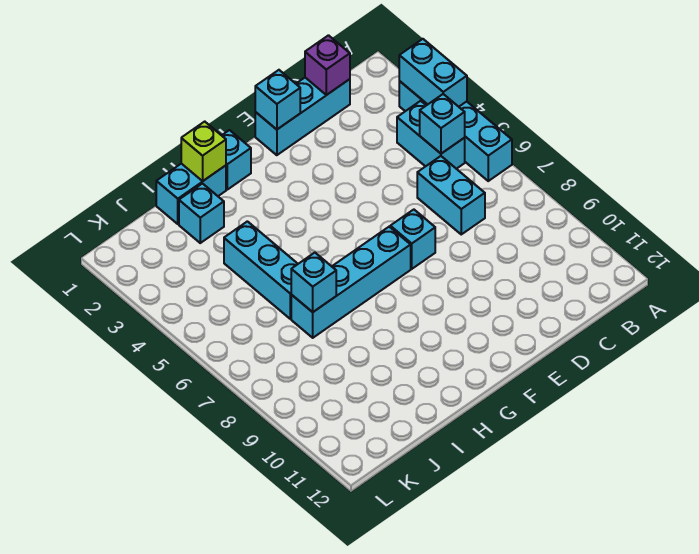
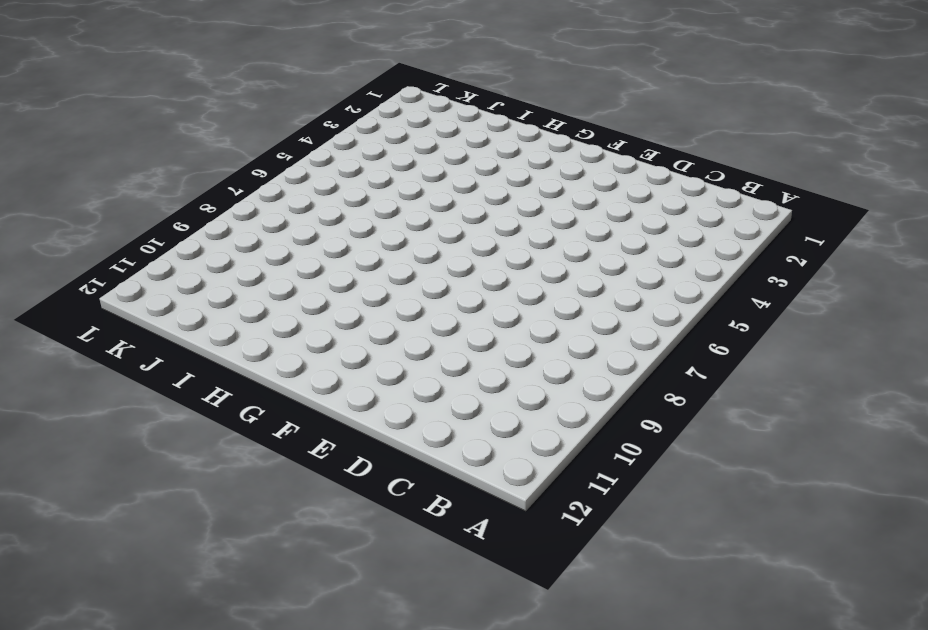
none -> cyan brick A3:A6 level 1
none -> cyan brick B4:B5 level 1
none -> cyan brick C1:E1 level 1

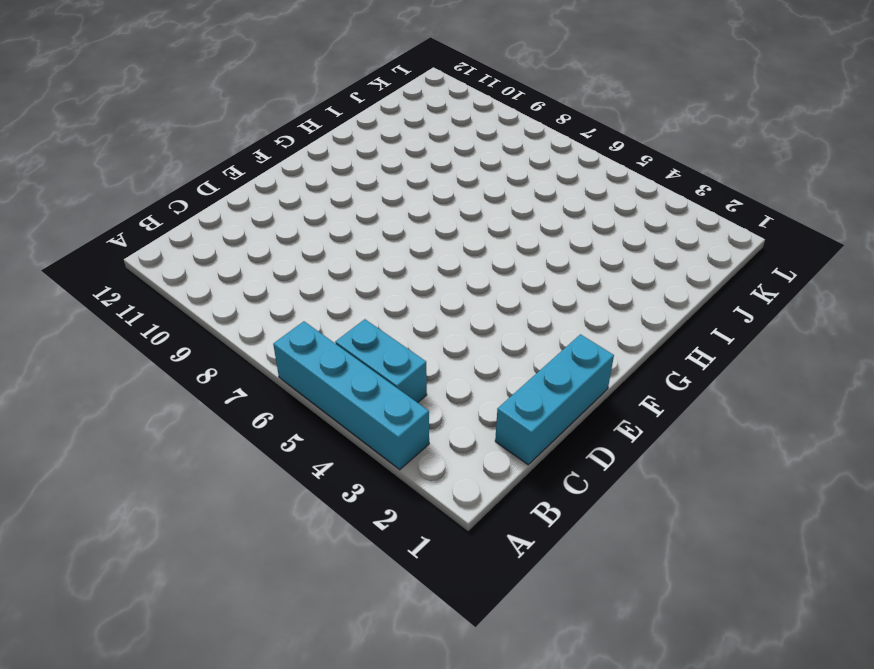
none -> cyan brick C6:C7 level 1
none -> cyan brick E7 level 1
none -> cyan brick F7:I7 level 1

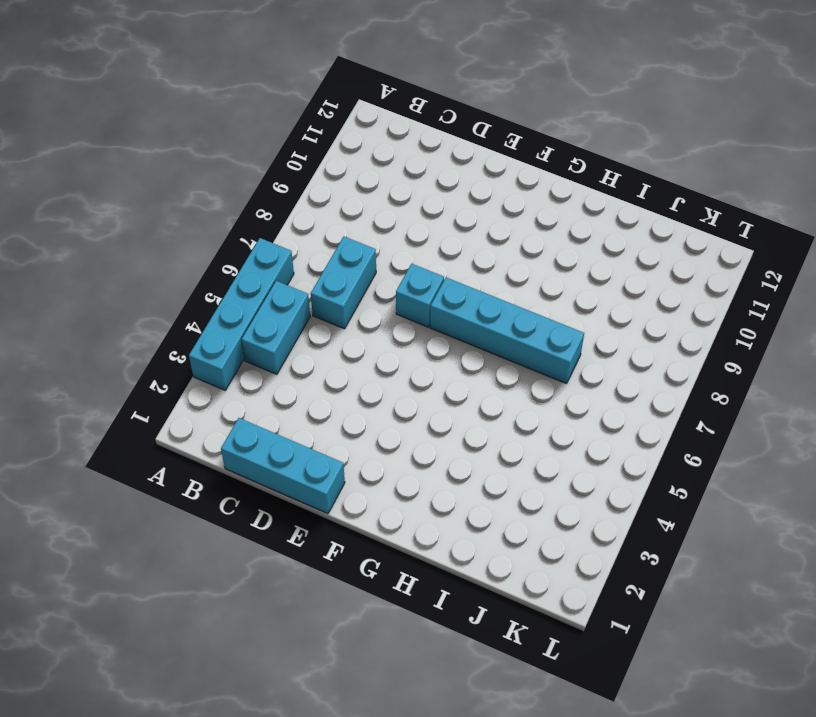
none -> cyan brick G1 level 1
none -> cyan brick H1:I1 level 1
none -> cyan brick I2 level 1

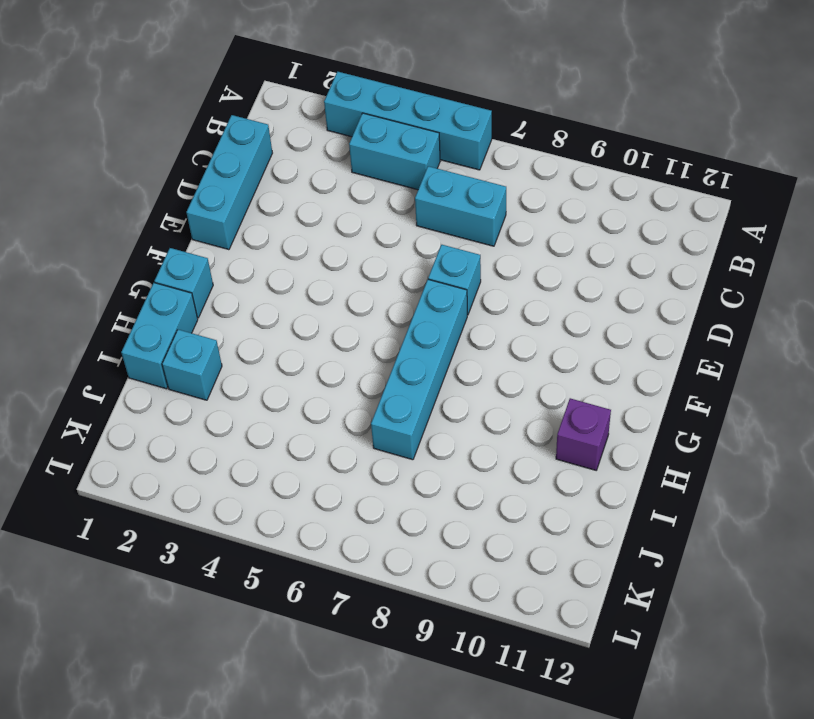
purple brick H11 level 1 -> purple brick C1 level 2
none -> cyan brick I4:I6 level 1
none -> cyan brick A3:A4 level 2
none -> cyan brick B5 level 2

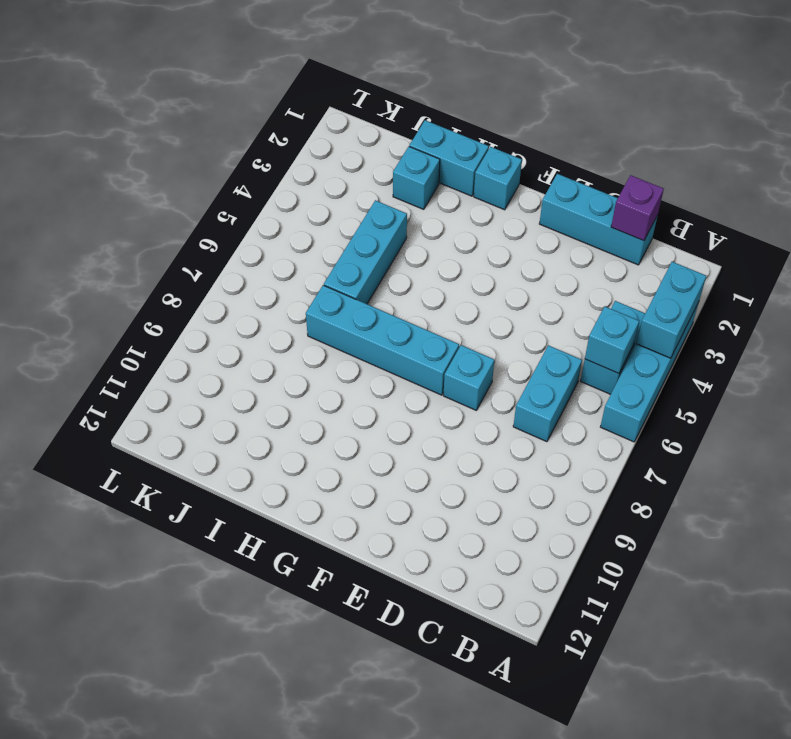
none -> cyan brick E1 level 2
none -> lime brick H1 level 2
none -> cyan brick I7 level 2

